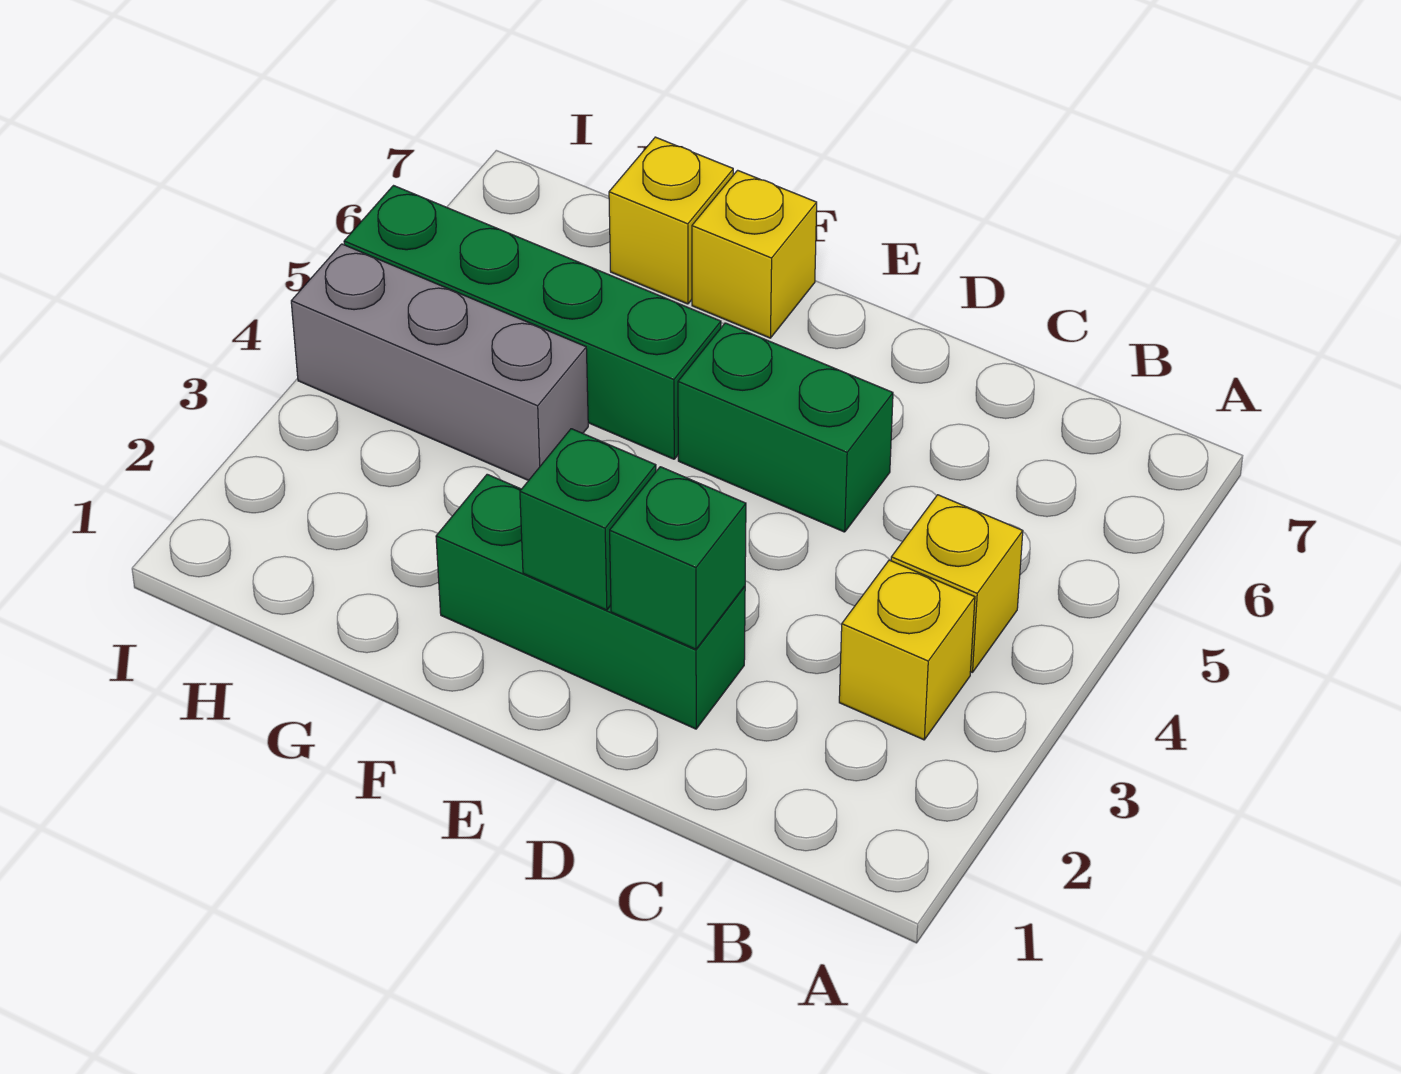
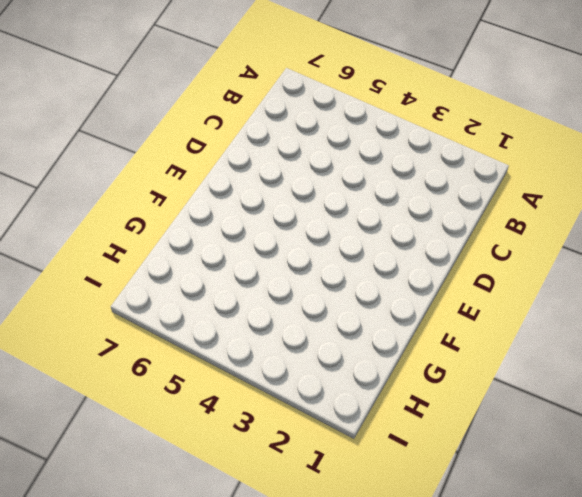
none -> yellow brick B3 level 1
none -> yellow brick B4 level 1

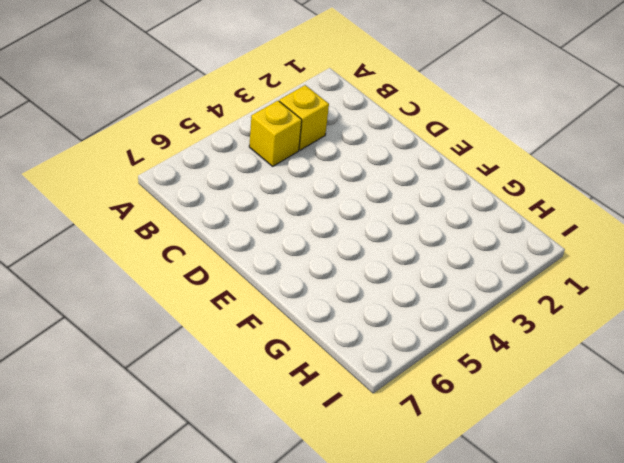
none -> green brick D2:F2 level 1
none -> green brick D5:E5 level 1

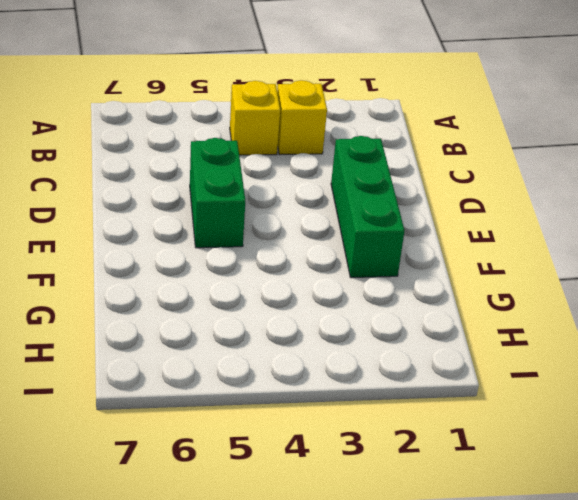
none -> green brick F5:I5 level 1
none -> yellow brick F7 level 1

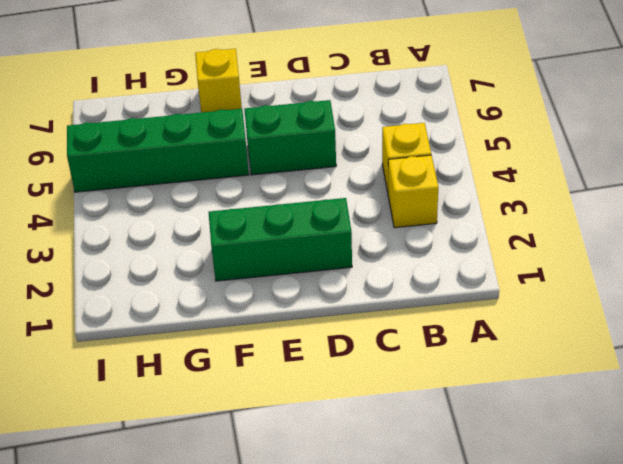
none -> grey brick G4:I4 level 1
none -> yellow brick G7 level 1

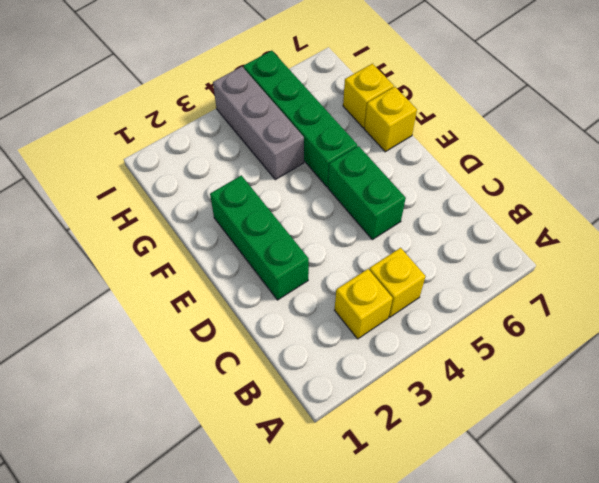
none -> green brick D2 level 2
none -> green brick E2 level 2

